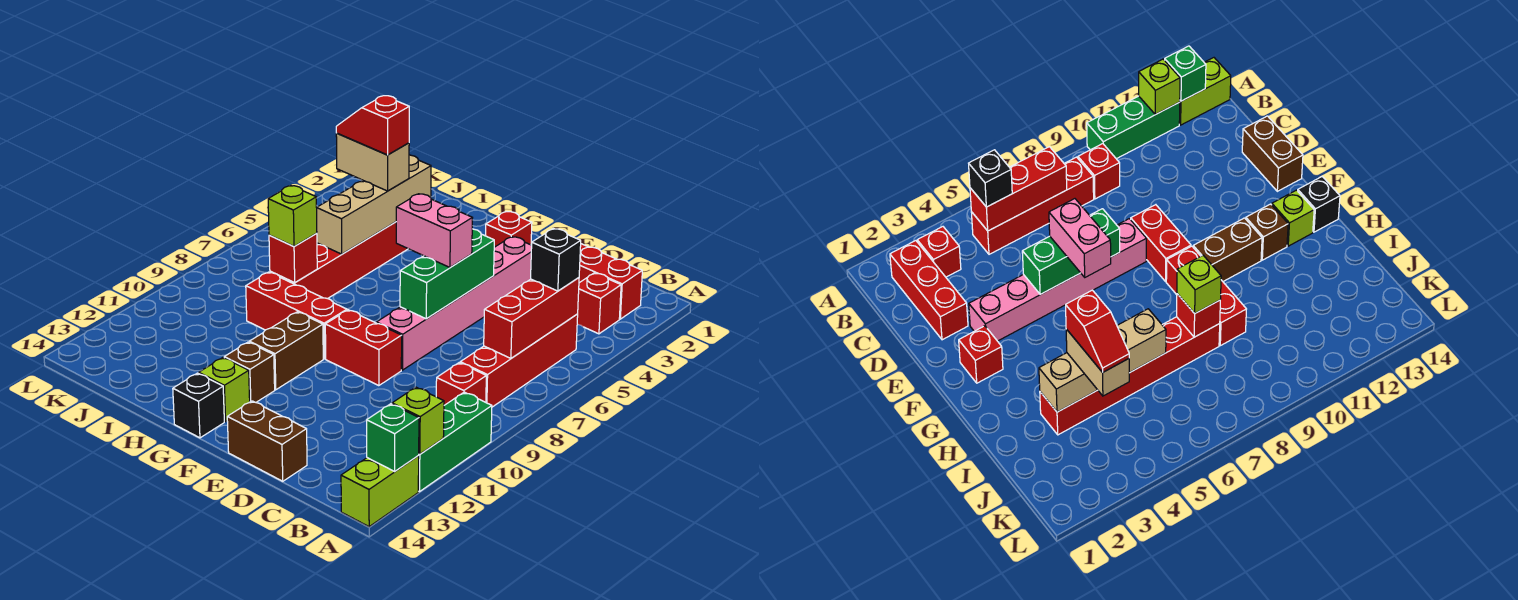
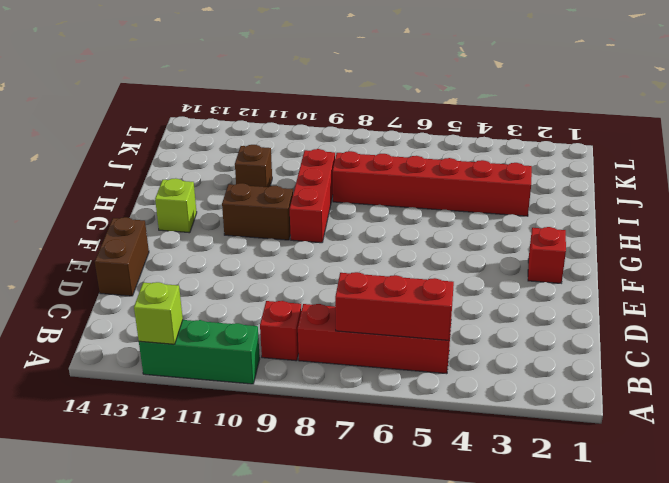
brown brick I11 level 1 -> brown brick G12 level 1
none -> lime brick A13:A14 level 1
none -> red brick B2:D2 level 1
none -> red brick B3 level 1

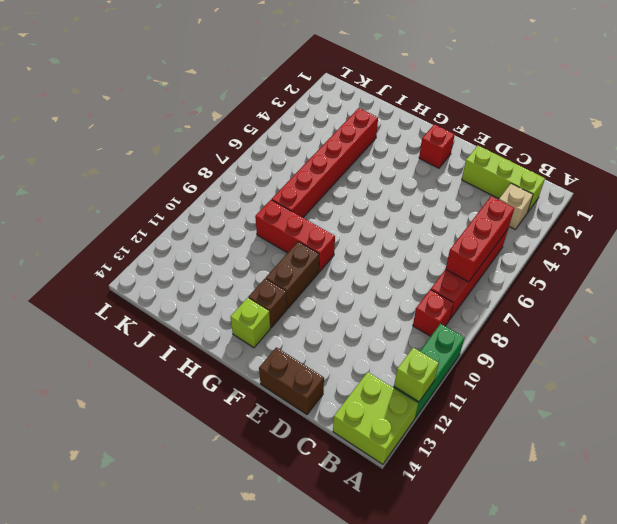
lime brick A13:B14 level 1 -> lime brick A13:A14 level 1
lime brick B2:D2 level 1 -> red brick B2:D2 level 1
tan brick B3 level 1 -> red brick B3 level 1
none -> pink brick E3:E8 level 1
none -> red brick E9:F9 level 1
none -> black brick G14 level 1

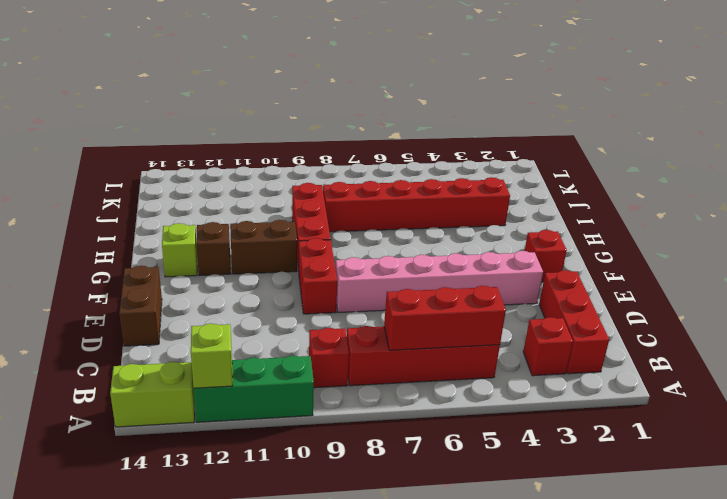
none -> black brick G14 level 1
none -> green brick A13 level 2
none -> green brick E5:E7 level 2

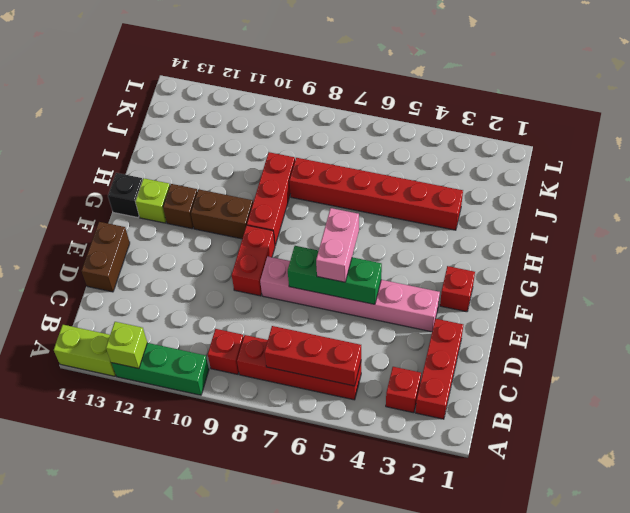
none -> green brick A13 level 2
none -> tan brick I3:I6 level 2
none -> red brick I8 level 2

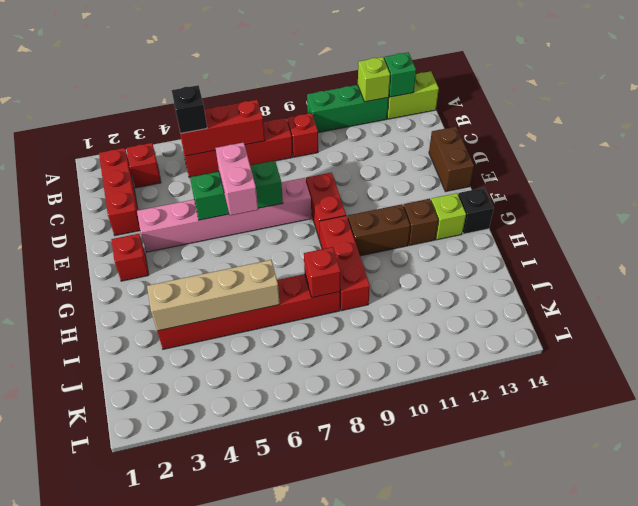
none -> tan brick I4:J4 level 3
none -> lime brick I8 level 3
none -> red slope I4:J4 level 4 top I

